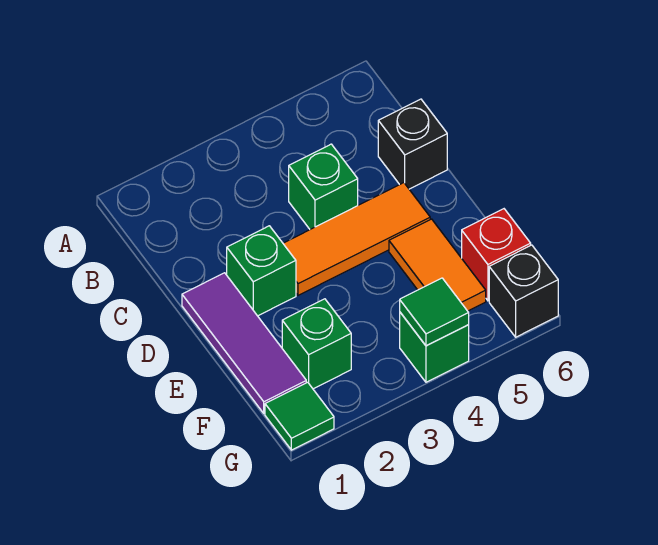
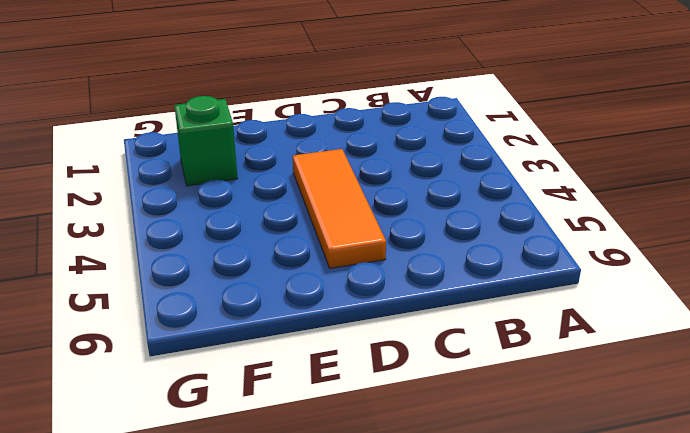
none -> green brick C4 level 1
none -> black brick C6 level 1
none -> purple tile D1:F1 level 1

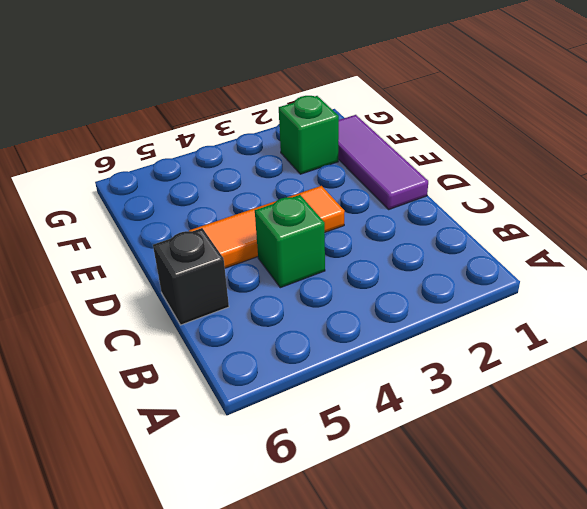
none -> green brick D2 level 1
none -> orange tile E5:F5 level 1
none -> red brick F6 level 1

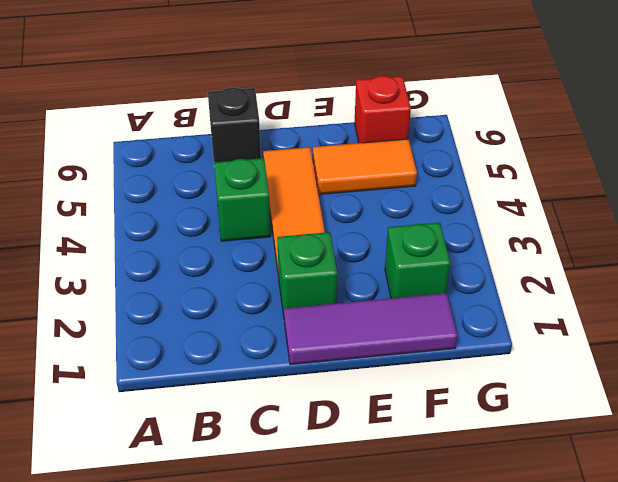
none -> green tile G1 level 1
none -> green brick G4 level 1
none -> black brick G6 level 1

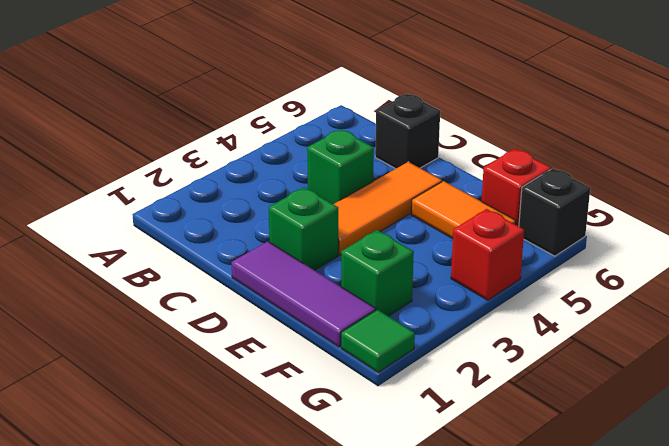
red brick G4 level 1 -> green brick G4 level 1
none -> green tile G4 level 2

